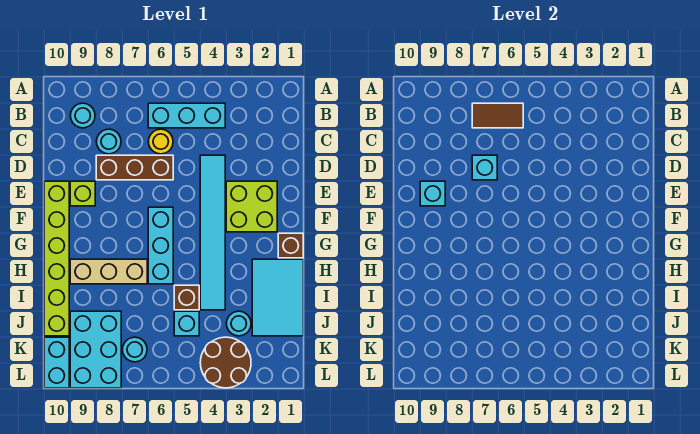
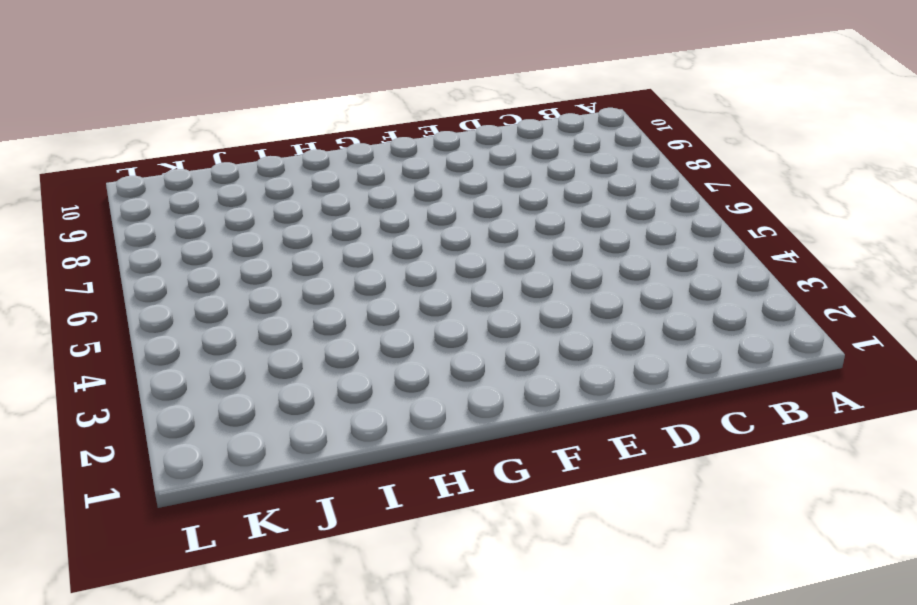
none -> cyan brick B4:B6 level 1
none -> cyan round brick B9 level 1
none -> yellow round brick C6 level 1

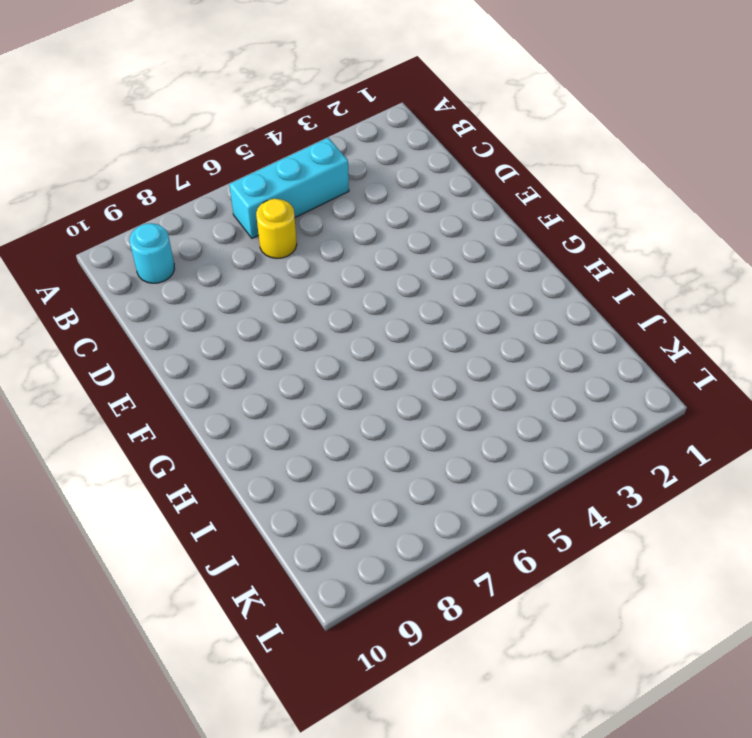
none -> cyan round brick C8 level 1
none -> cyan tile D4:I4 level 1
none -> brown brick D6:D8 level 1

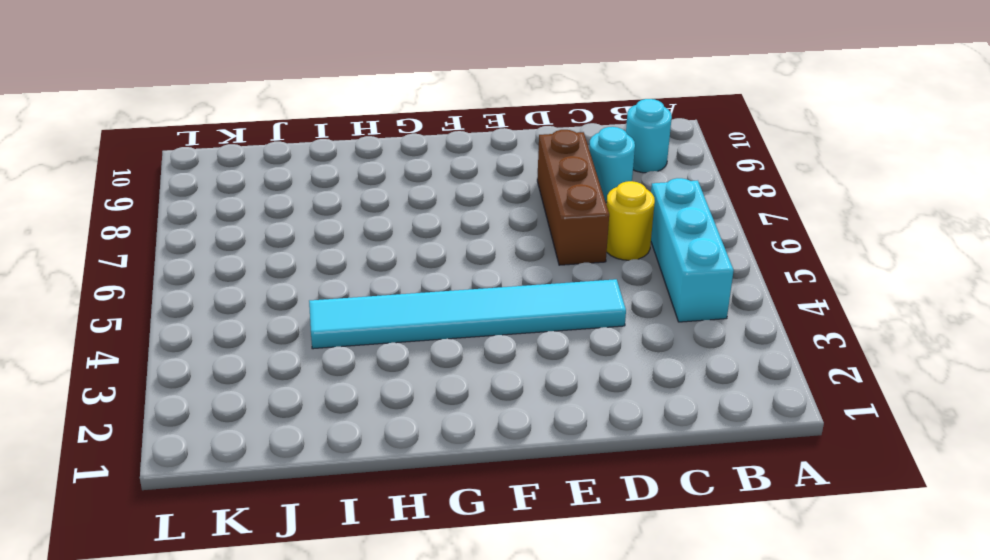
none -> lime brick E2:F3 level 1
none -> lime brick E9 level 1
none -> lime brick E10:J10 level 1

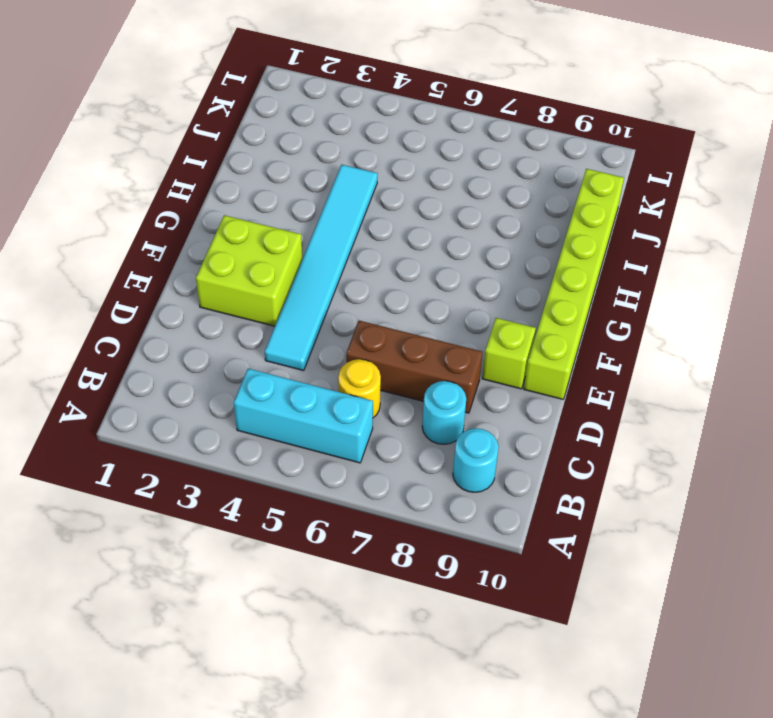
none -> cyan brick F6:H6 level 1
none -> brown brick G1 level 1
none -> cyan tile H1:J2 level 1

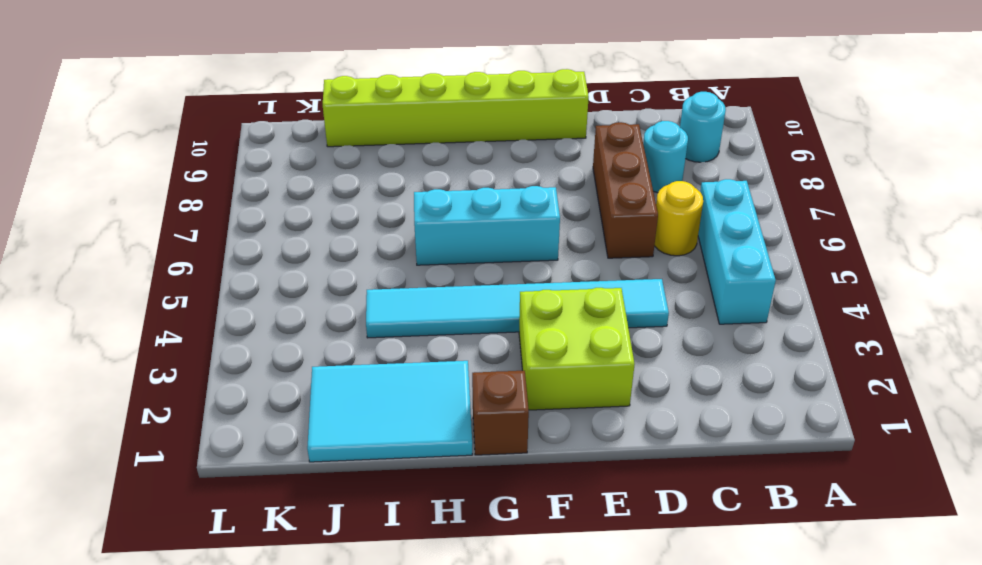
none -> lime brick E9 level 1
none -> tan brick H7:H9 level 1
none -> brown brick I5 level 1

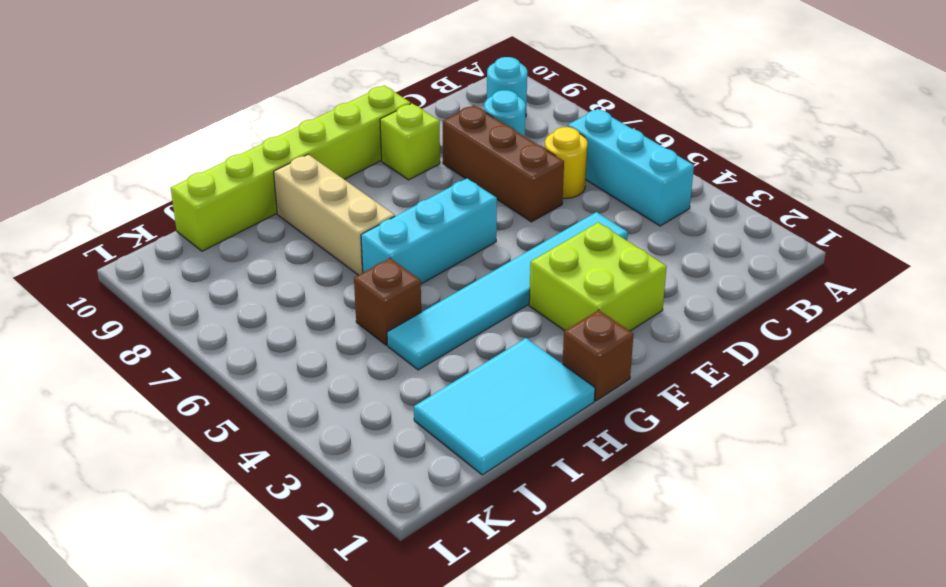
none -> cyan round brick J3 level 1
none -> cyan brick J5 level 1
none -> cyan brick J8:L9 level 1

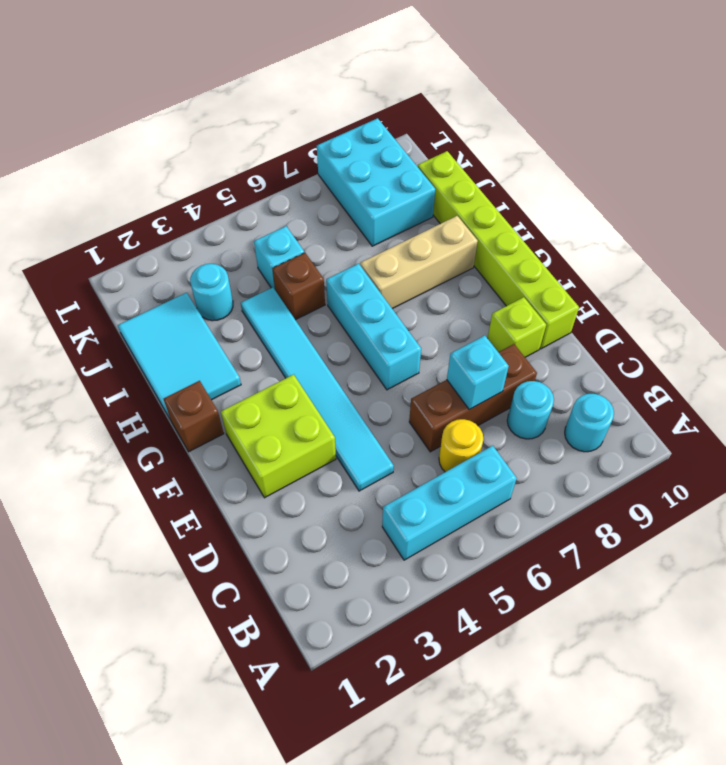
none -> brown round brick K3:L4 level 1
none -> cyan round brick K7 level 1
none -> cyan brick K10:L10 level 1

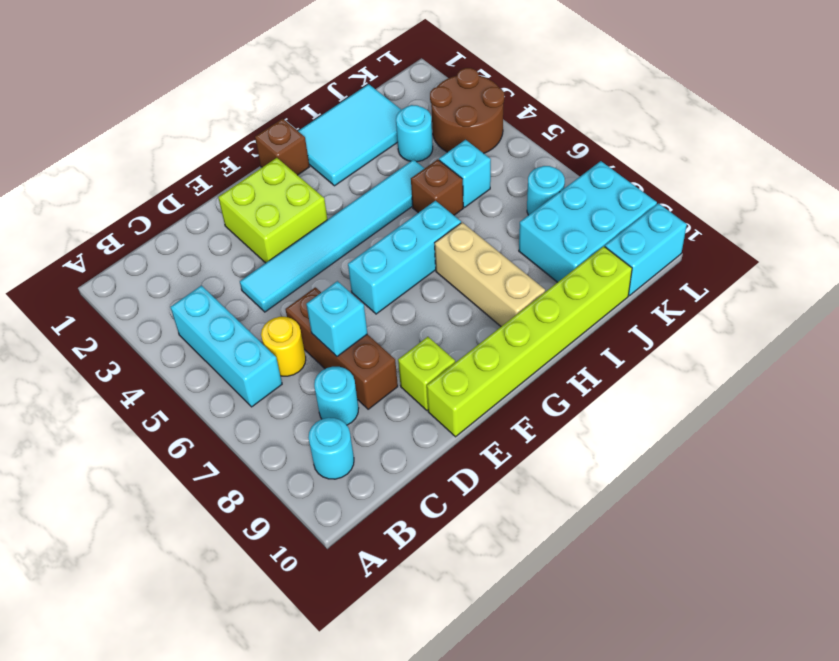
none -> brown tile B6:B7 level 2
none -> cyan brick E9 level 2

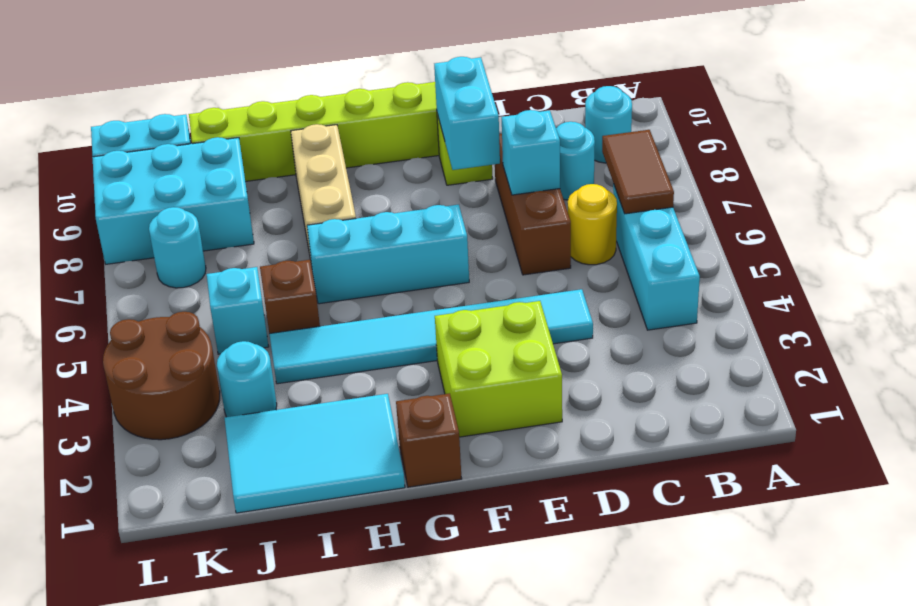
cyan brick E8:E9 level 2 -> cyan brick E9 level 2

